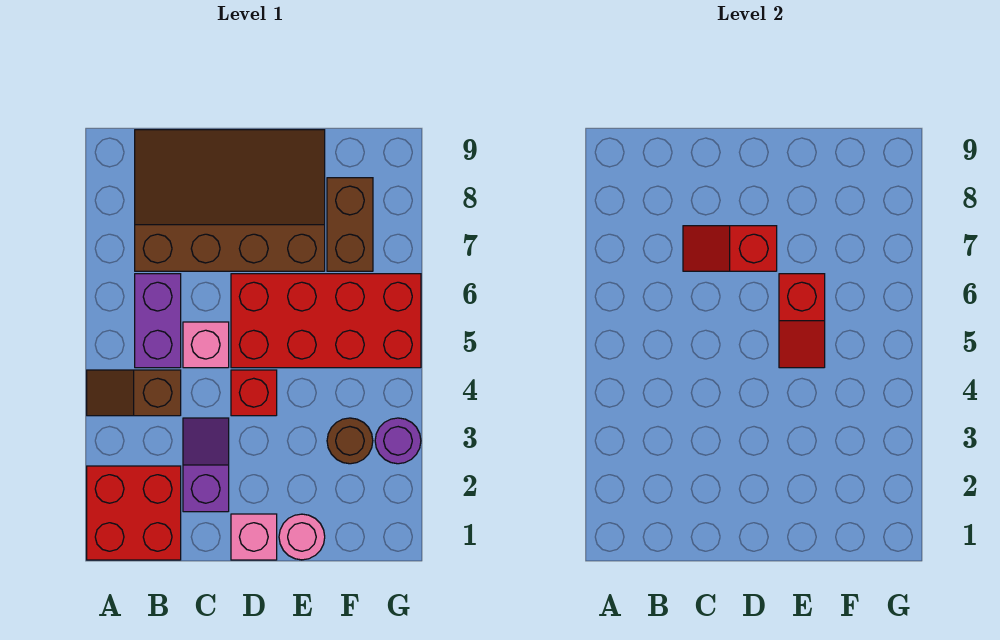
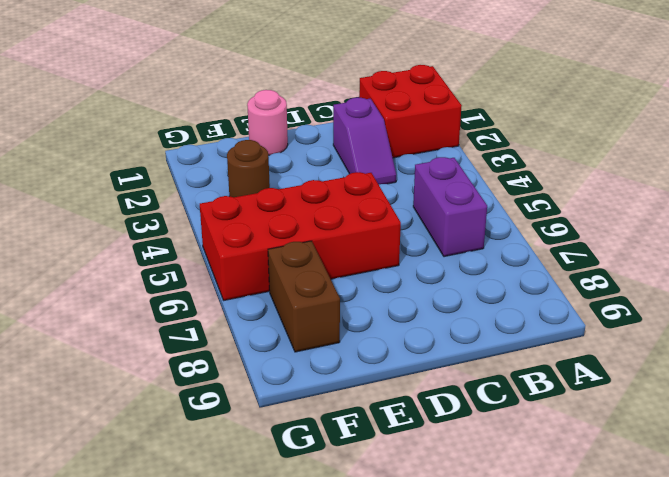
none -> brown slope A4:B4 level 1 top B
none -> brown slope B7:E9 level 1 top 7
none -> pink brick C5 level 1

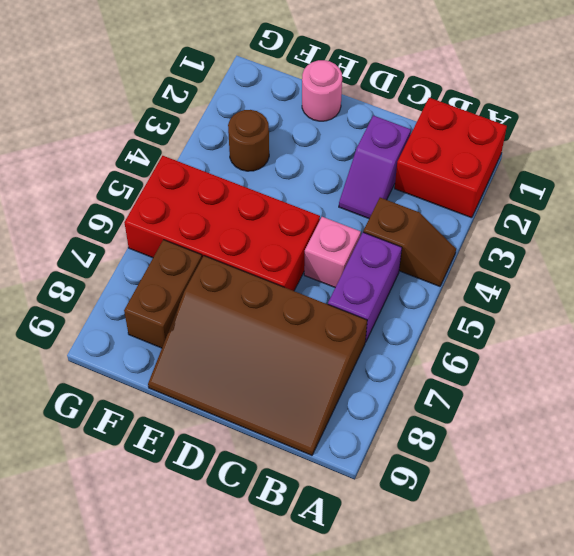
none -> pink brick D1 level 1
none -> red brick D4 level 1
none -> purple round brick G3 level 1

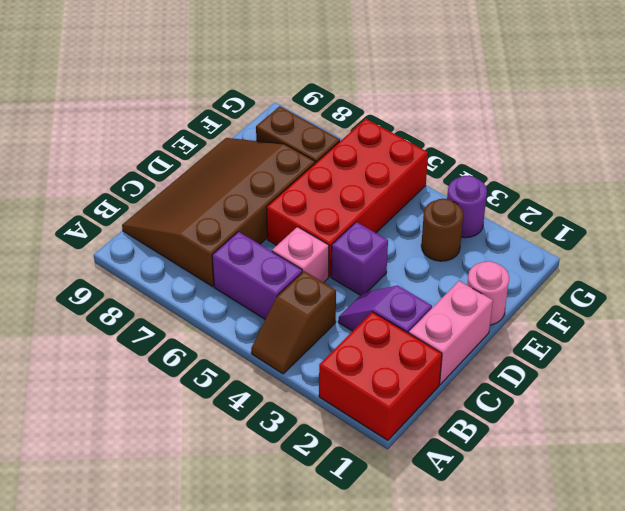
pink brick C1:D1 level 1 -> pink brick D1 level 1
purple brick D4 level 1 -> red brick D4 level 1
none -> red slope C7:D7 level 2 top D
none -> red slope E5:E6 level 2 top 6

